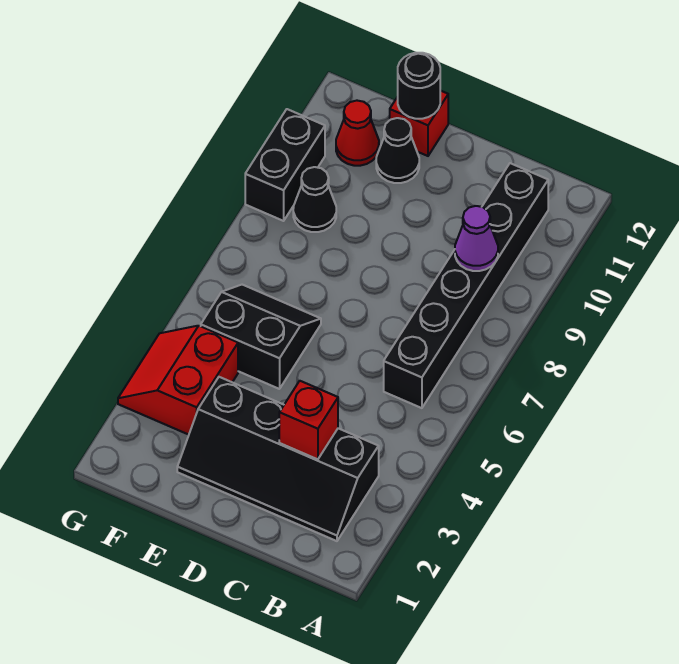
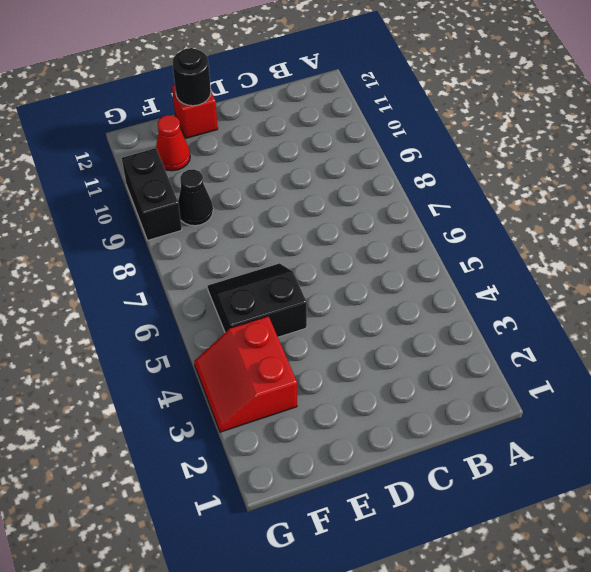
none -> black slope B2:E3 level 1 top 3
none -> black brick B6:B11 level 1
none -> black cone E11 level 1

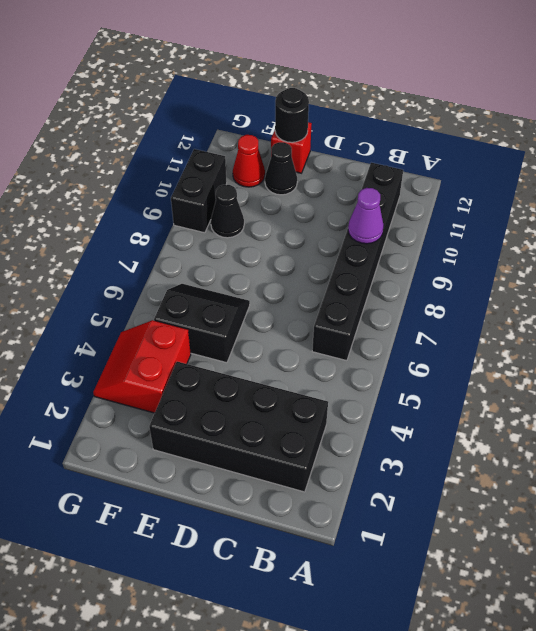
black brick B2:E3 level 1 -> black slope B2:E3 level 1 top 3
none -> red brick C3 level 2

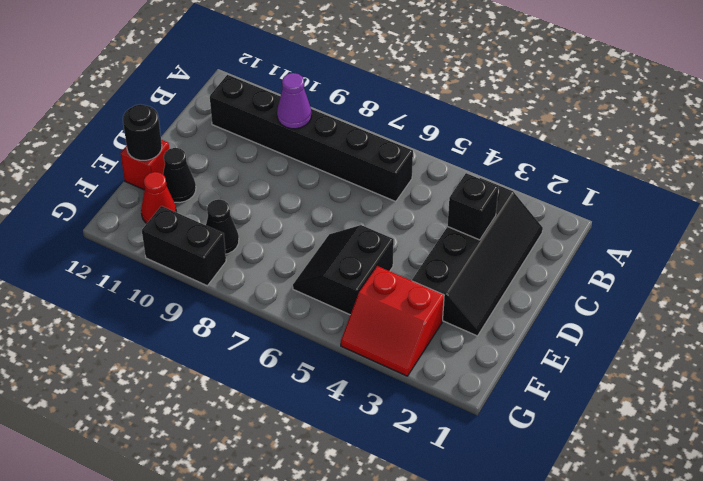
black brick C3 level 2 -> red brick C3 level 2

